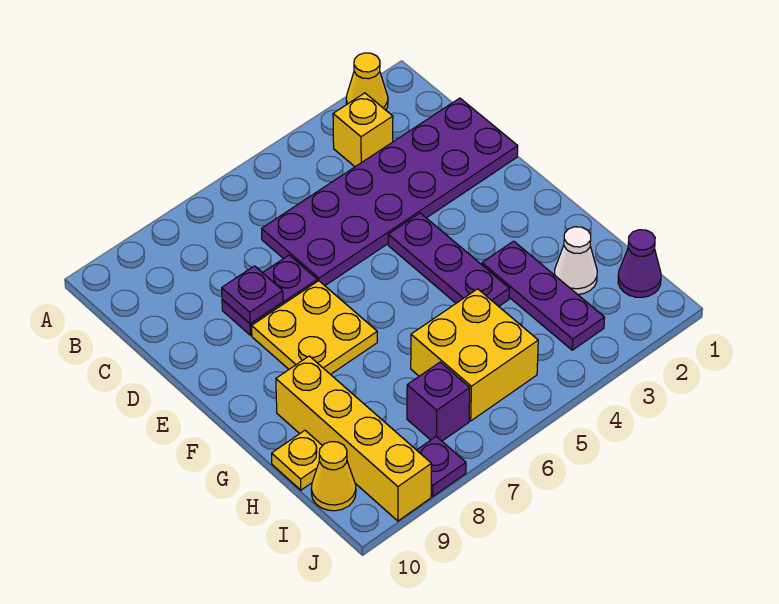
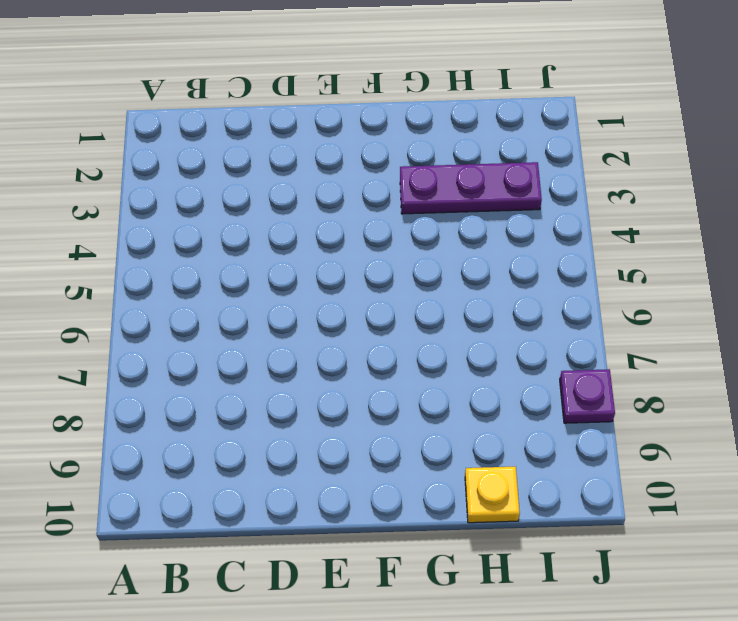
none -> yellow cone A2 level 1
none -> yellow brick B3 level 1
none -> purple plate C1:D6 level 1

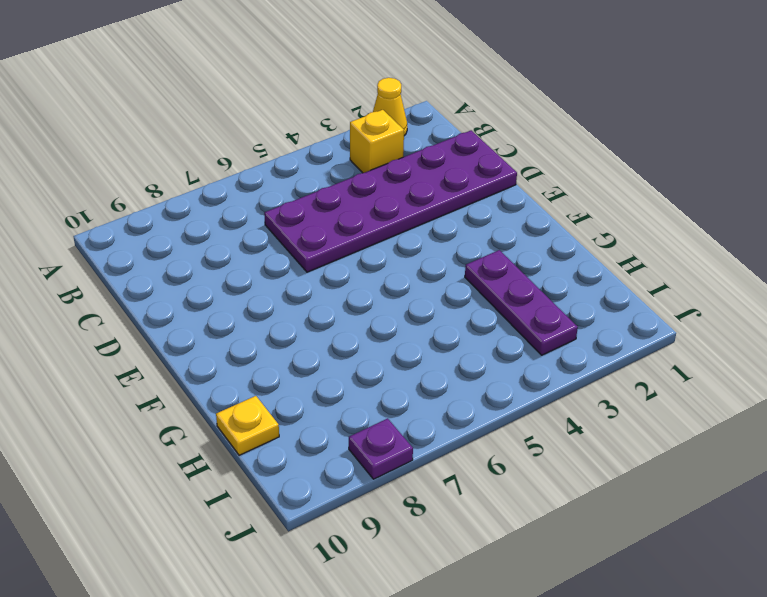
none -> purple plate D7:D8 level 1
none -> purple plate E4:G4 level 1
none -> yellow plate E7:F8 level 1

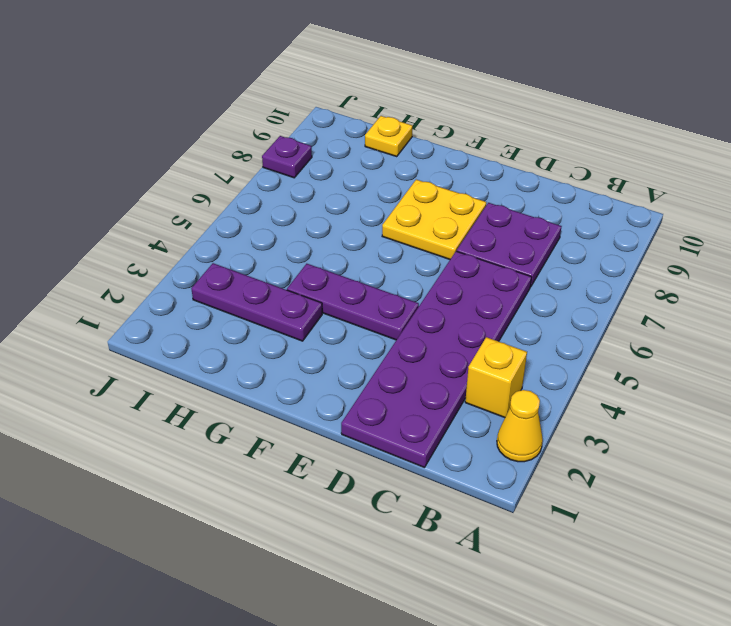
purple plate C7:D8 level 1 -> purple plate D7:D8 level 1
none -> yellow brick G9:J9 level 1
none -> white cone H2 level 1
none -> yellow brick H5:I6 level 1

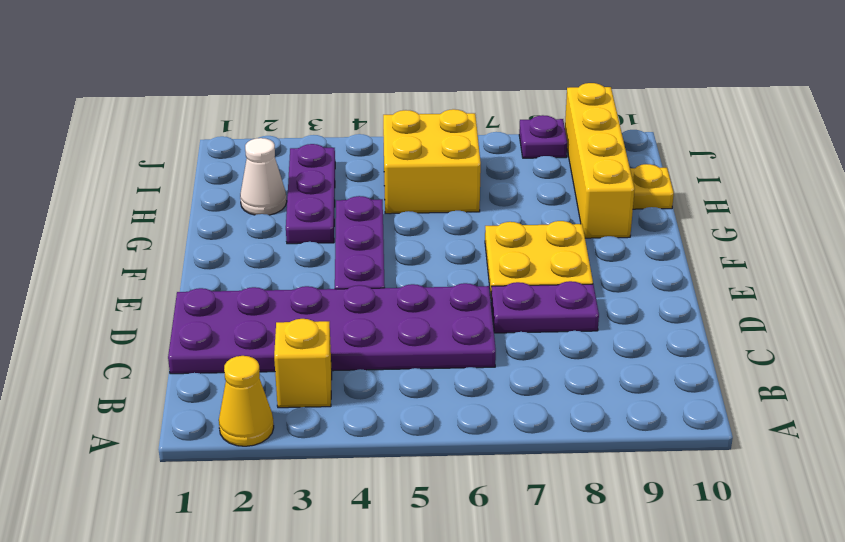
none -> purple cone I1 level 1
none -> purple brick I7 level 1
none -> yellow cone I10 level 1

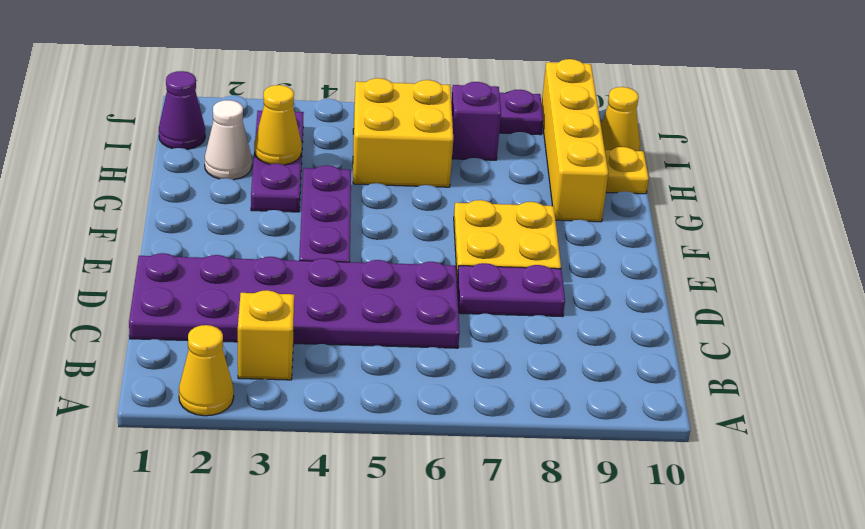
yellow cone H3 level 2 -> none
none -> purple plate D8 level 2

